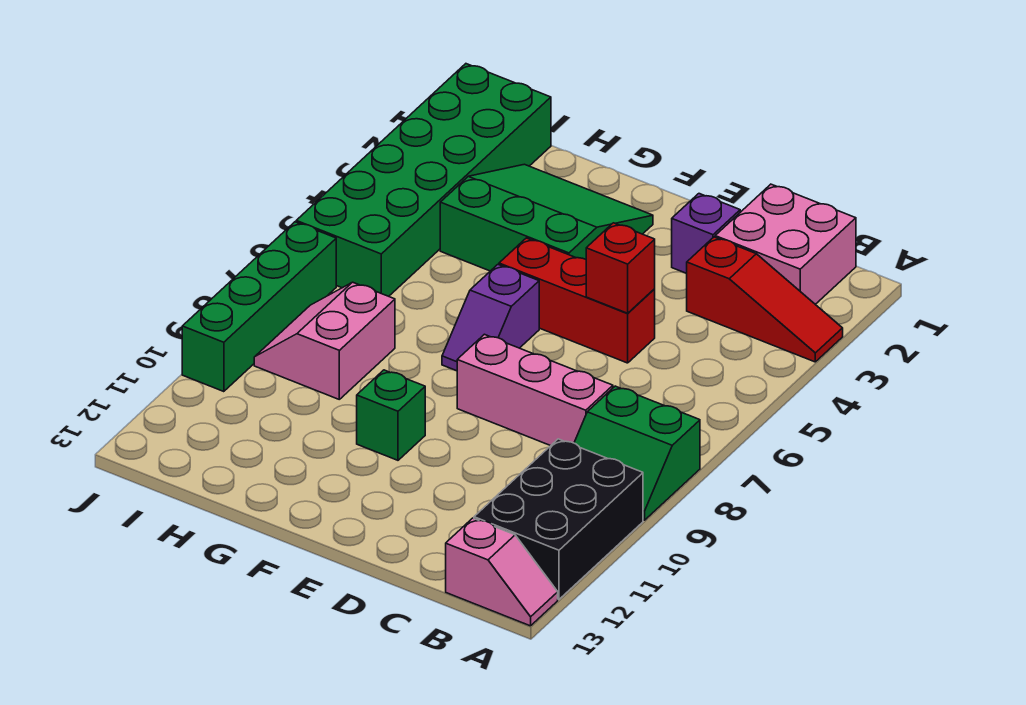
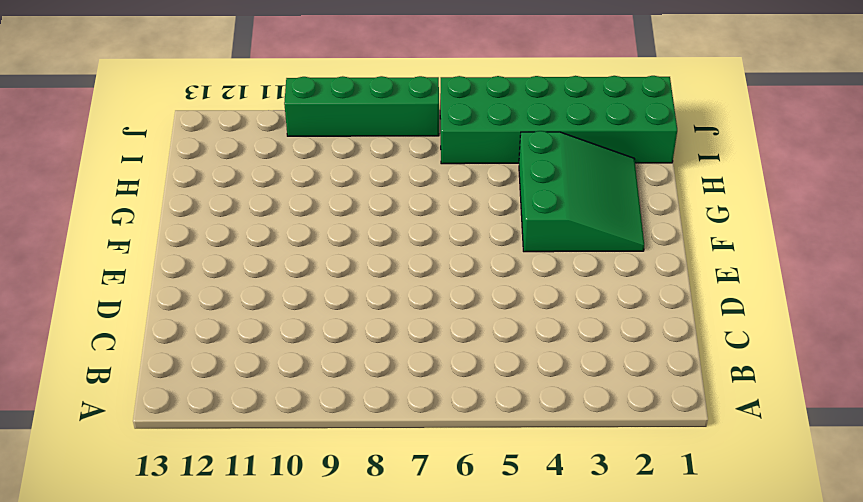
none -> red slope A3:C3 level 1 top C
none -> green slope A8:B9 level 1 top 8
none -> black brick A10:B12 level 1

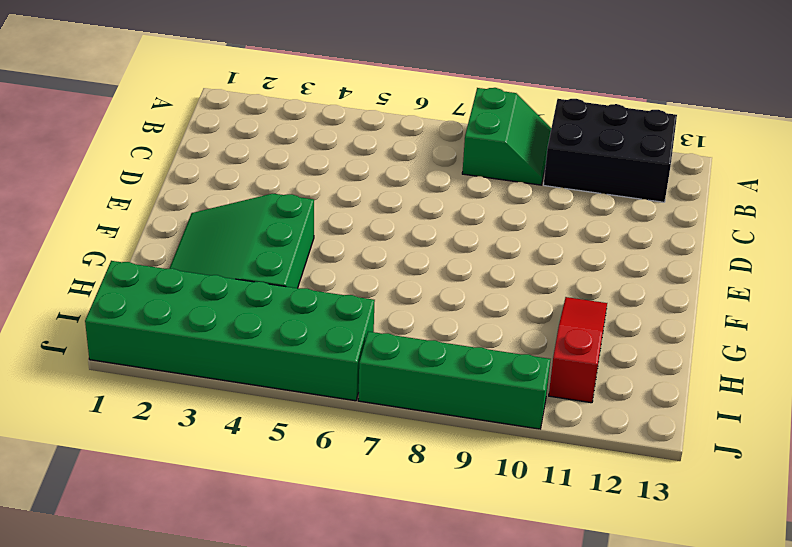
red slope G11:I11 level 1 top I -> red slope A3:C3 level 1 top C
none -> pink slope A13:B13 level 1 top B
none -> pink brick B1:C2 level 1
none -> pink brick C8:E8 level 1

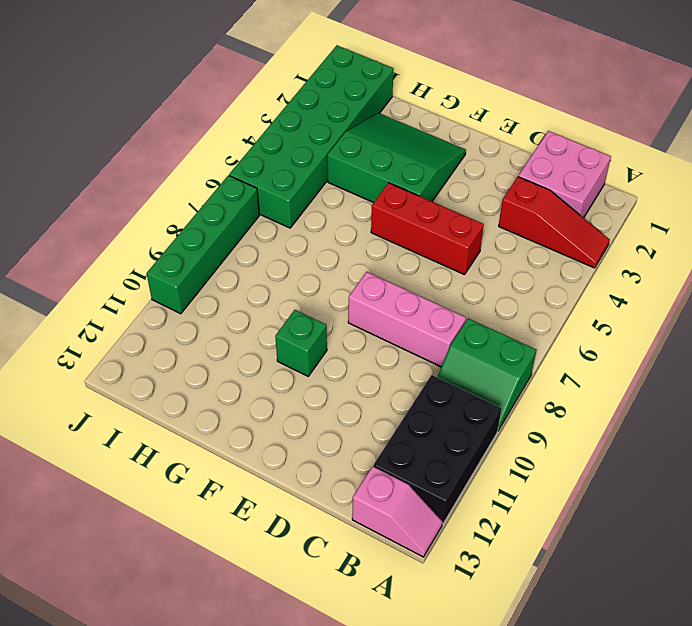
none -> purple brick D2 level 1
none -> purple slope F6:F7 level 1 top 6
none -> pink slope H8:I9 level 1 top H

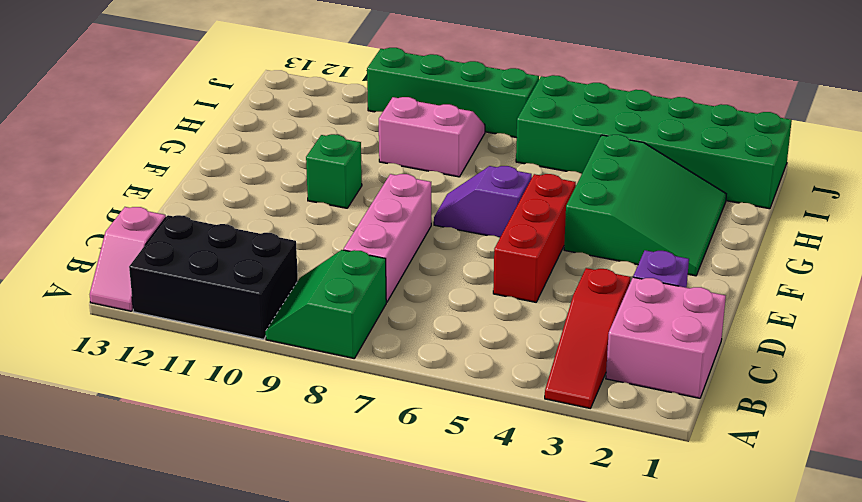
none -> red brick D5 level 2

